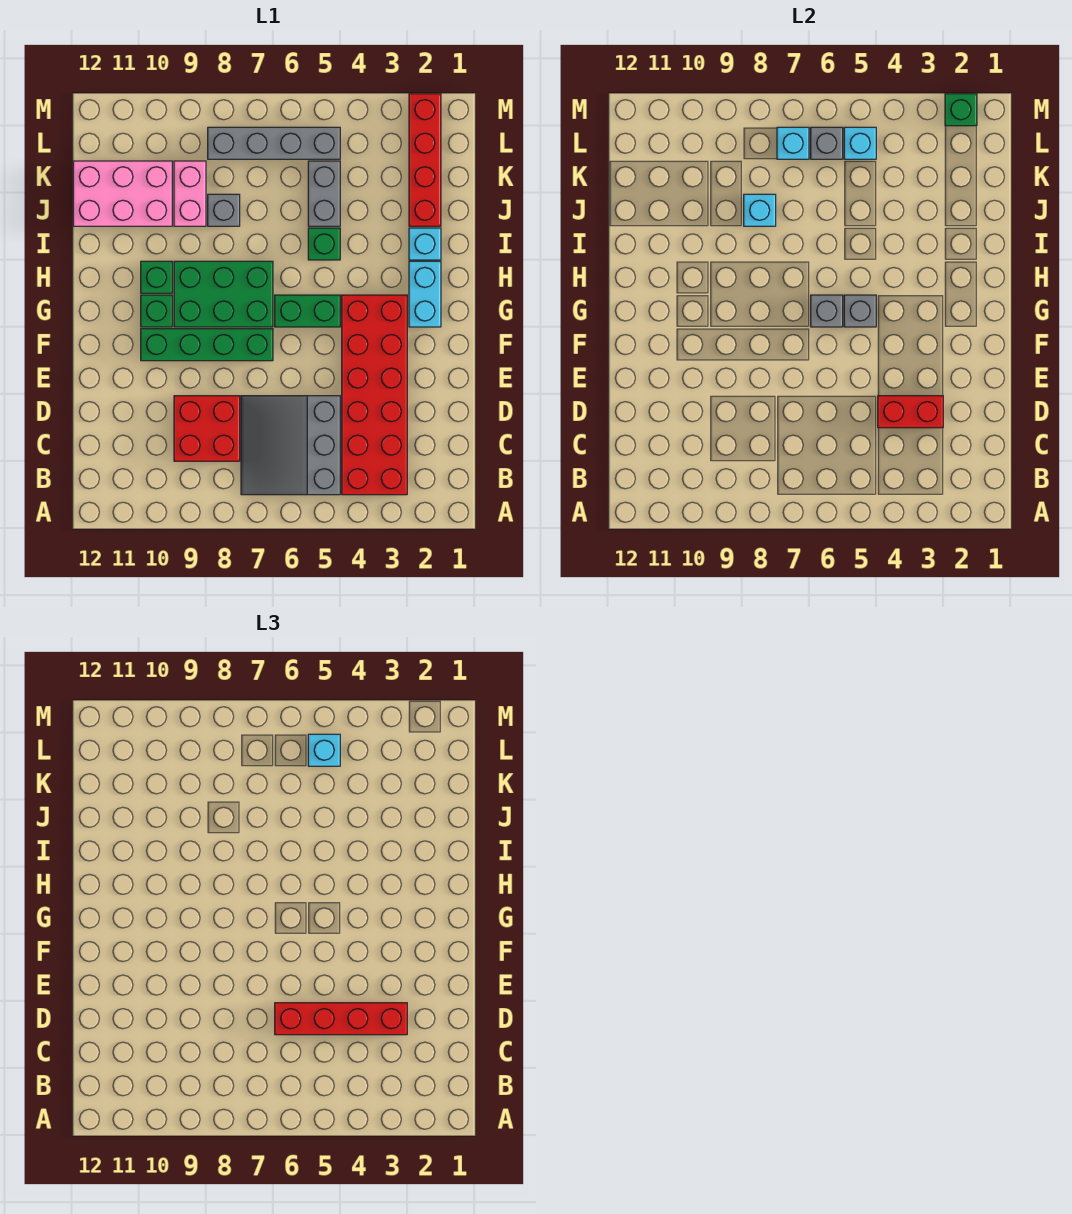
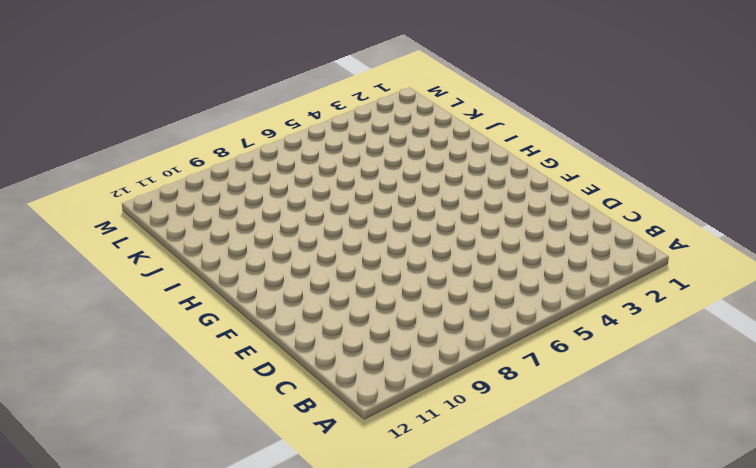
none -> red brick B3:G4 level 1
none -> grey slope B5:D7 level 1 top 5
none -> red brick C8:D9 level 1

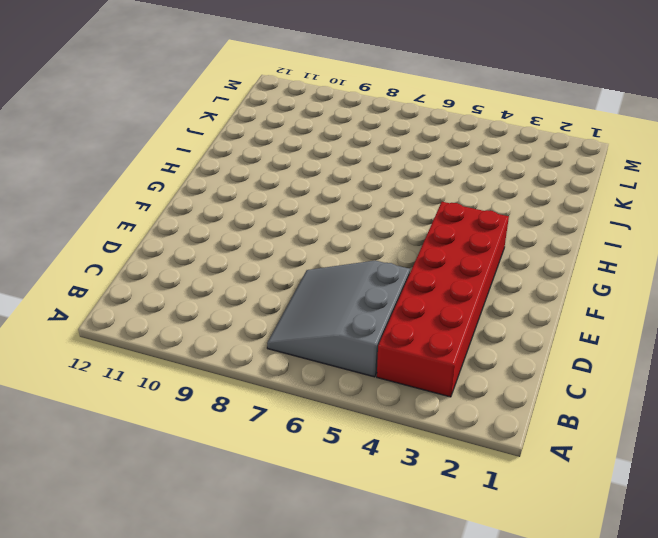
none -> red brick C8:D9 level 1
none -> green brick F7:F10 level 1
none -> cyan brick G2:H2 level 1

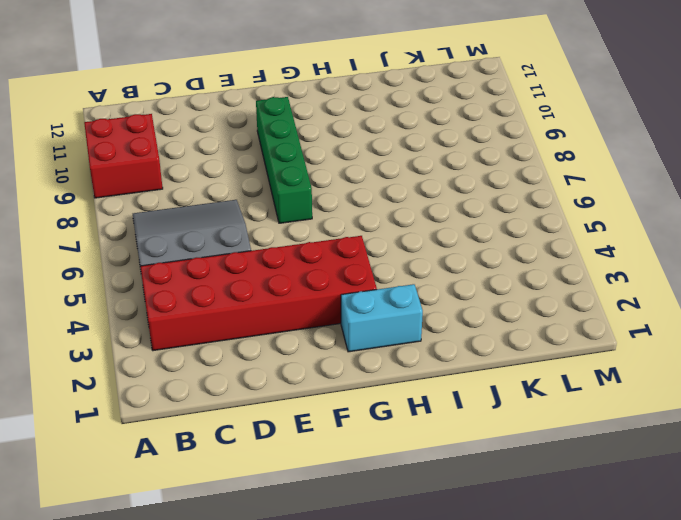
red brick A9:B10 level 1 -> red brick C8:D9 level 1
none -> green brick G5:G6 level 1
none -> green brick G7:H9 level 1
none -> green brick G10 level 1

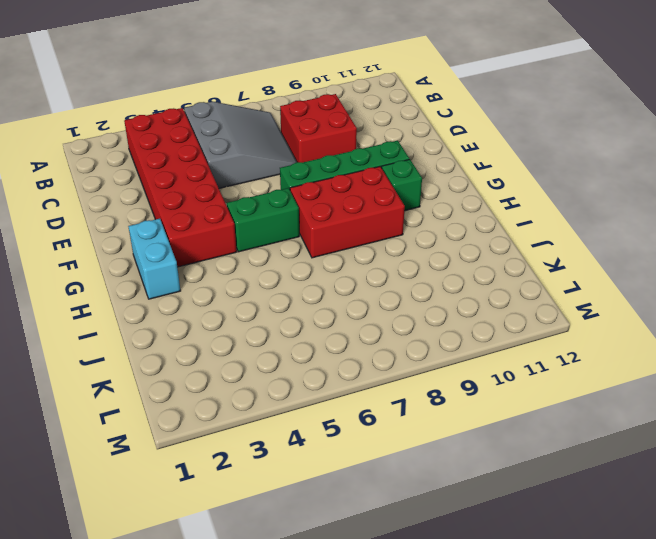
red brick G7:H9 level 1 -> green brick G7:H9 level 1
none -> green brick H10 level 1
none -> cyan brick I2 level 1
none -> green brick I5 level 1

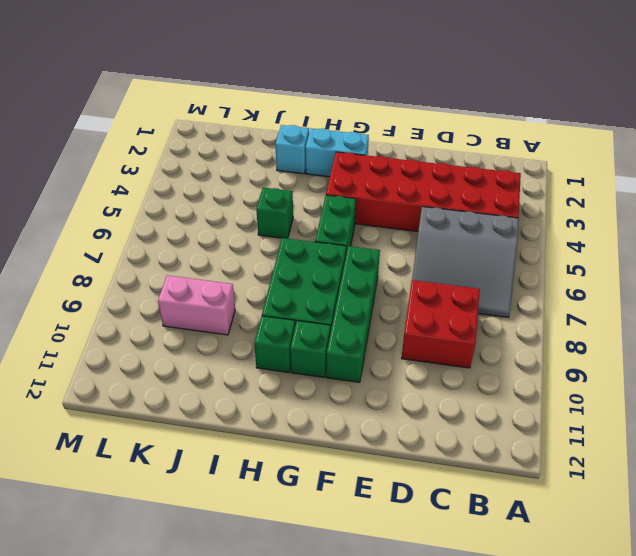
none -> red brick J2:M2 level 1
none -> grey brick J5:K5 level 1
none -> grey brick J8 level 1

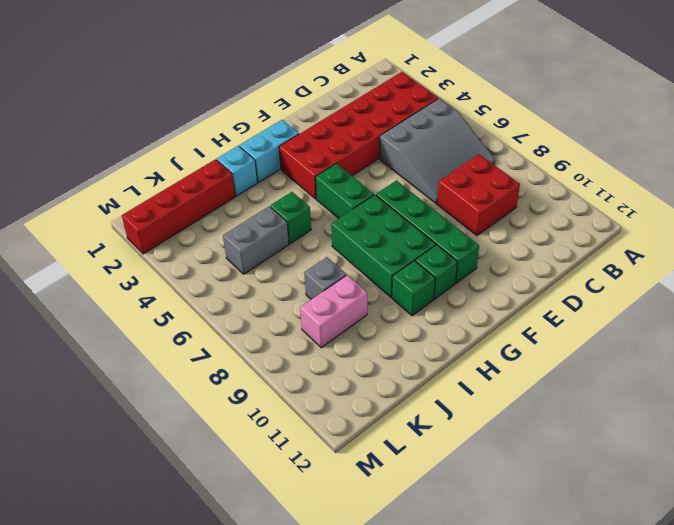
none -> pink brick J10:K12 level 1
none -> grey brick L5:L8 level 1
none -> red brick D3:D4 level 2

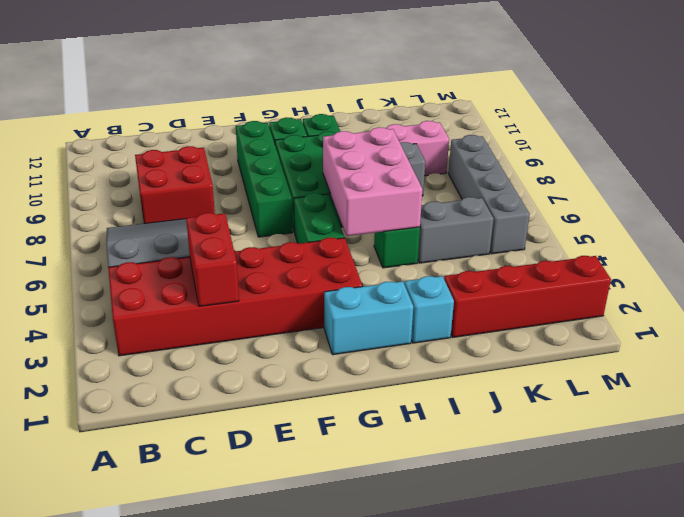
pink brick H5:I7 level 2 -> pink brick J10:K12 level 1
none -> grey brick G5 level 2
none -> grey brick G6 level 2
none -> cyan brick J8 level 2

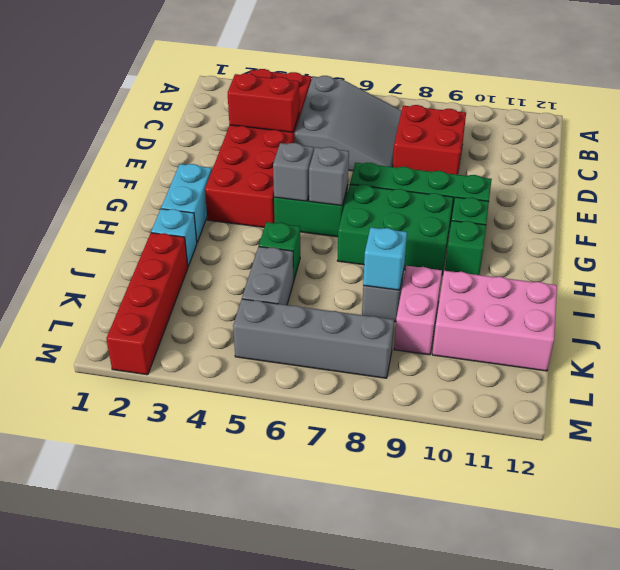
none -> cyan brick L5 level 2
none -> grey brick L6 level 2
none -> cyan brick L7 level 2

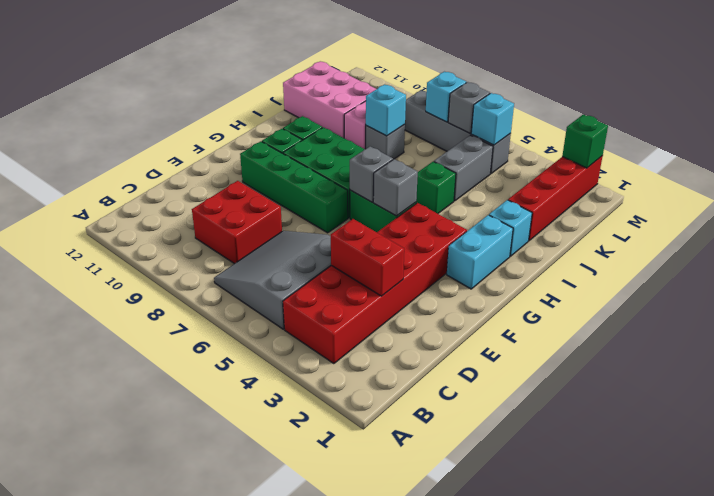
none -> red brick D3:D6 level 3
none -> cyan brick L5 level 3

